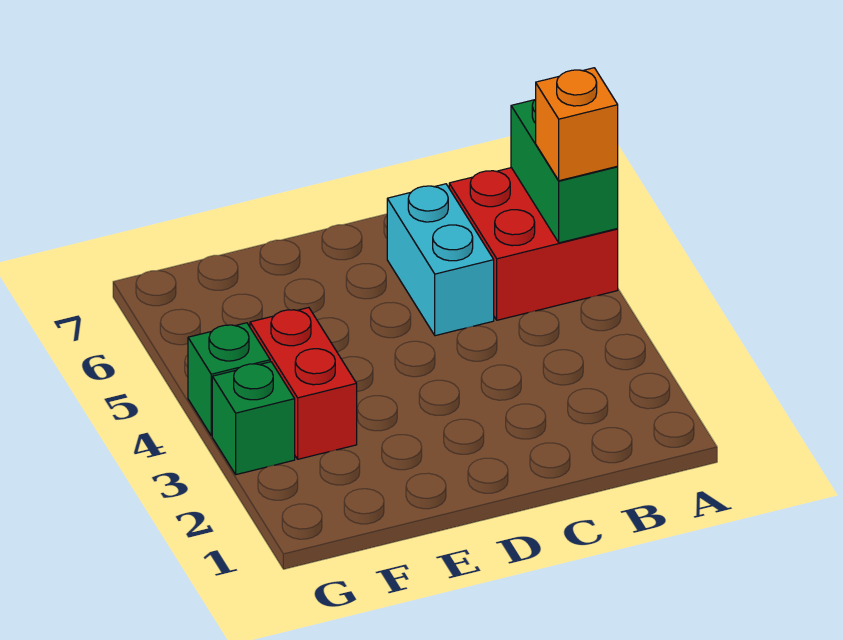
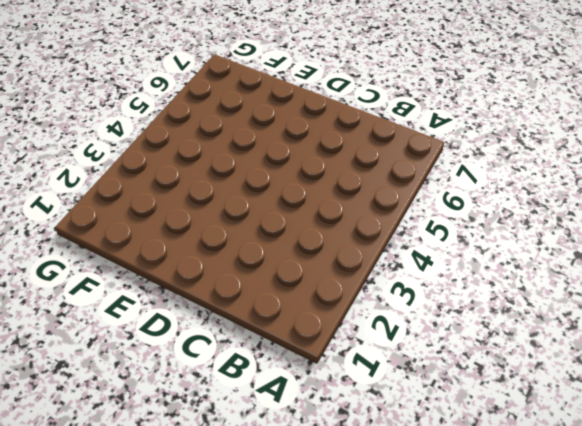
none -> red brick A5:B6 level 1
none -> cyan brick C5:C6 level 1

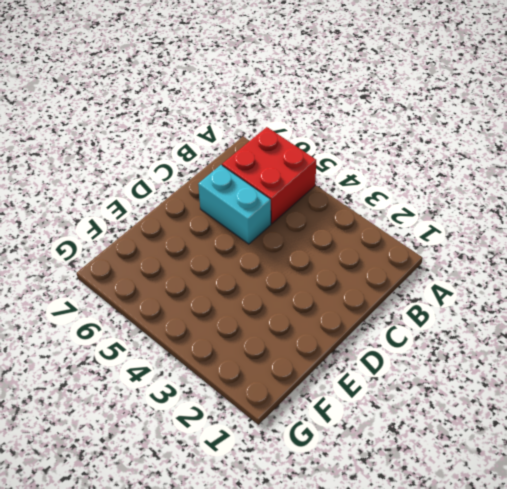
none -> red brick F3:F4 level 1
none -> green brick G3 level 1

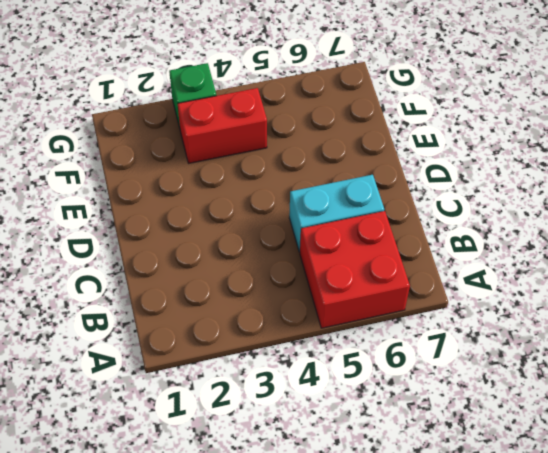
none -> green brick G4 level 1
none -> green brick A5:A6 level 2

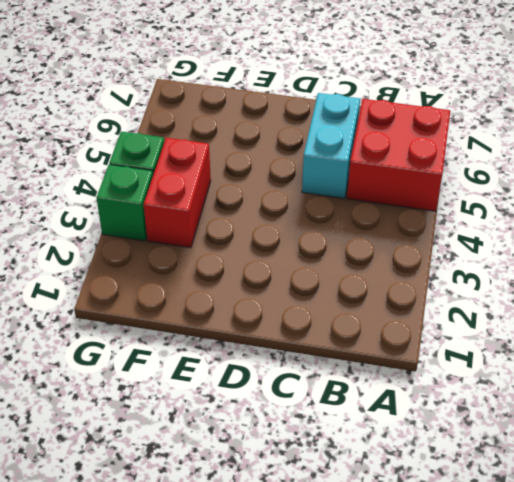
none -> green brick A5:A6 level 2
none -> orange brick A5 level 3

